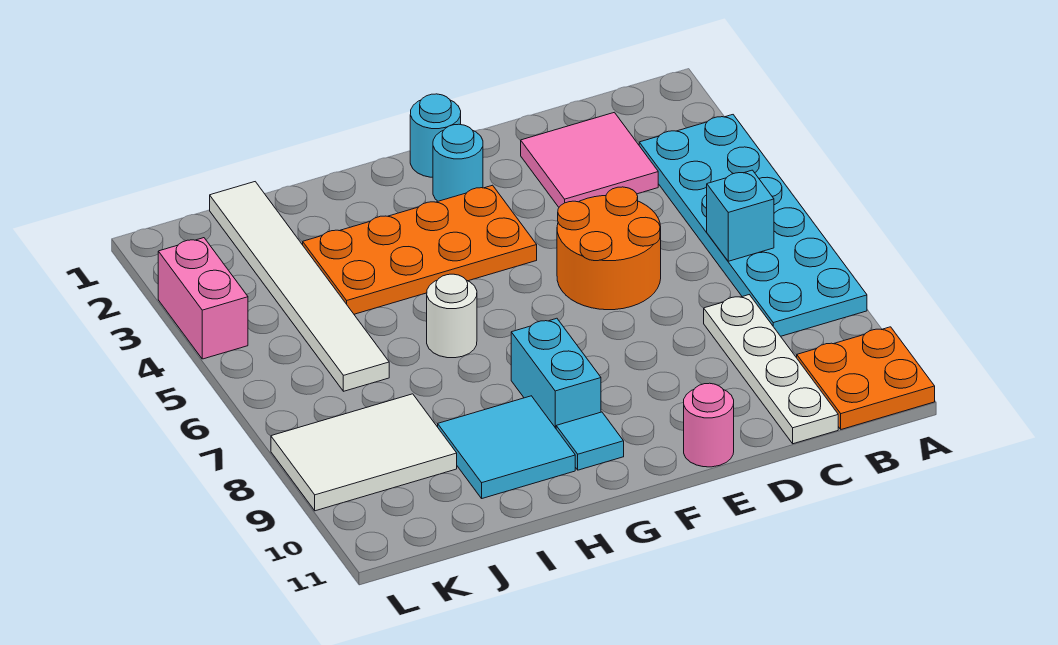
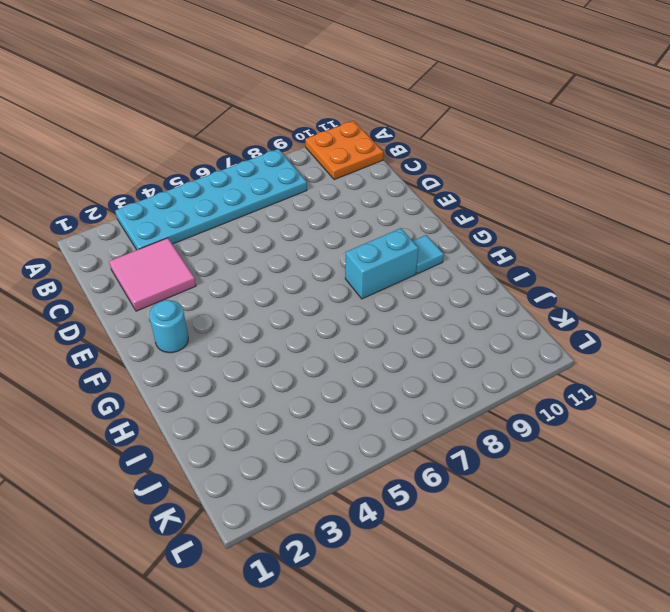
none -> white plate C8:C11 level 1
none -> orange round brick D5:E6 level 1
none -> pink round brick E11 level 1

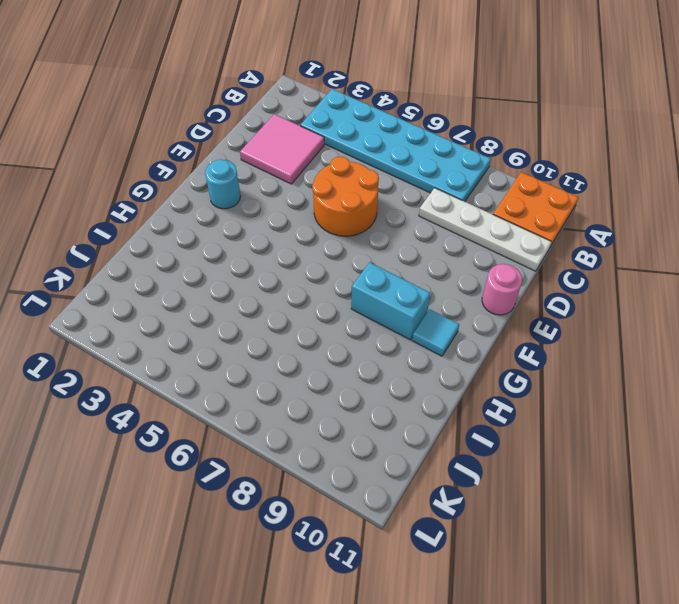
none -> cyan round brick F1 level 1
none -> orange plate F3:I4 level 1
none -> white round brick H6 level 1

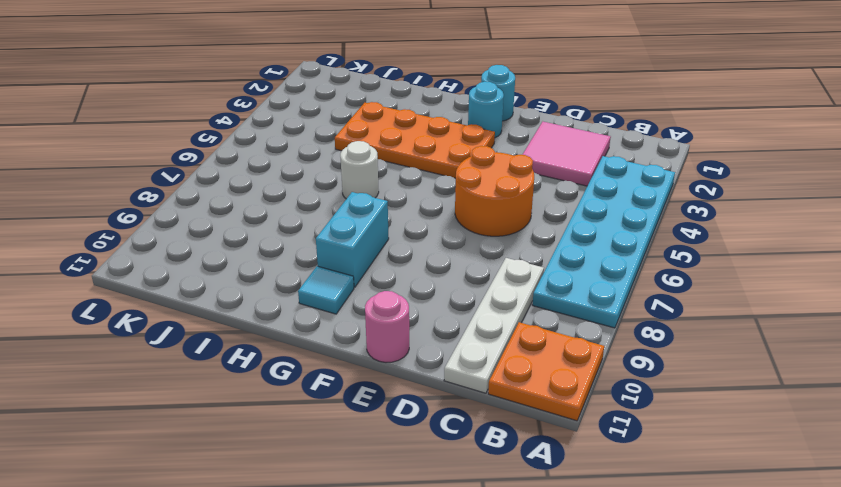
none -> cyan tile H9:I10 level 1
none -> white tile J1:J6 level 1
none -> white tile J8:L9 level 1

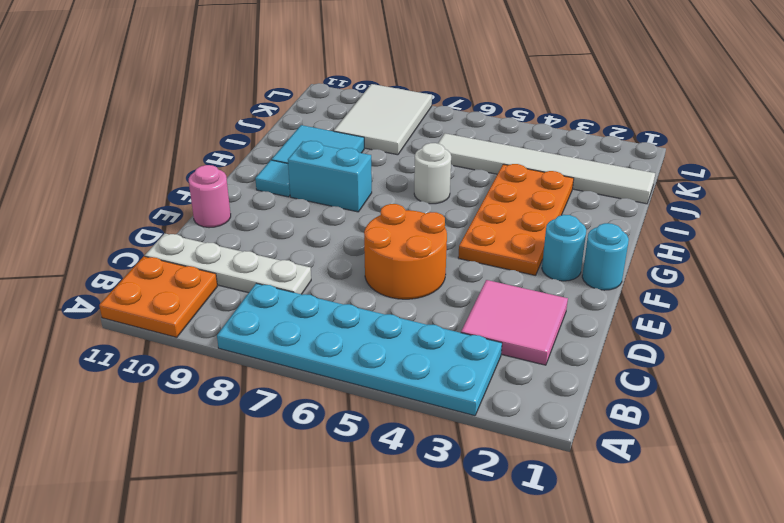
none -> pink brick L3:L4 level 1
none -> cyan brick B6 level 2

